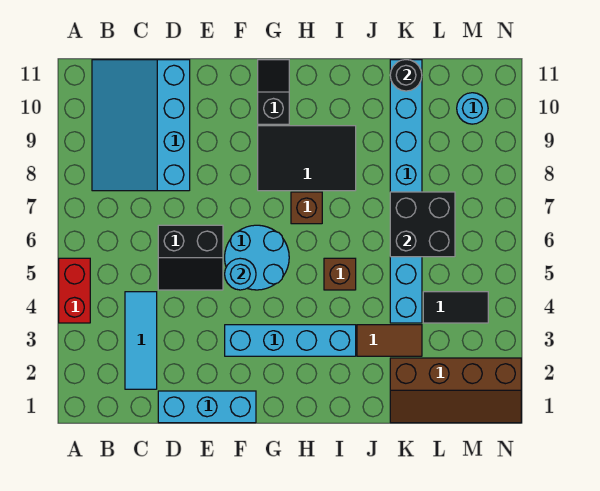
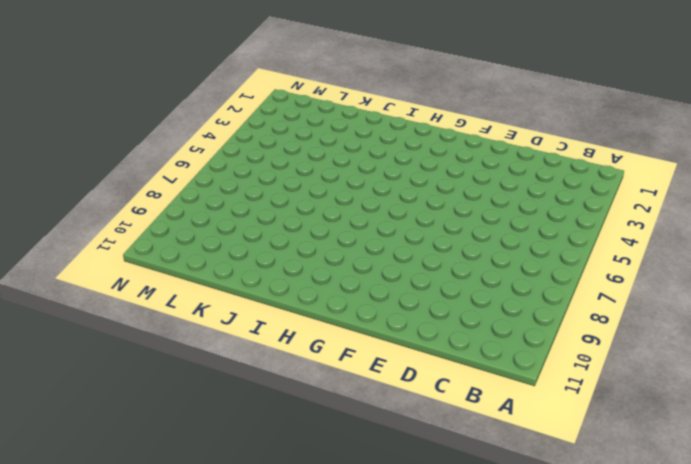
none -> red brick A4:A5 level 1
none -> cyan slope B8:D11 level 1 top D
none -> cyan tile C2:C4 level 1

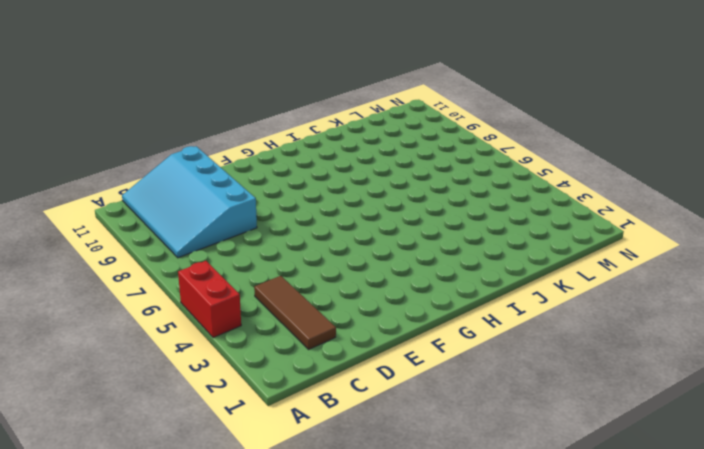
brown tile C2:C4 level 1 -> cyan tile C2:C4 level 1
none -> cyan brick D1:F1 level 1
none -> black slope D5:E6 level 1 top 6
none -> cyan brick F3:I3 level 1

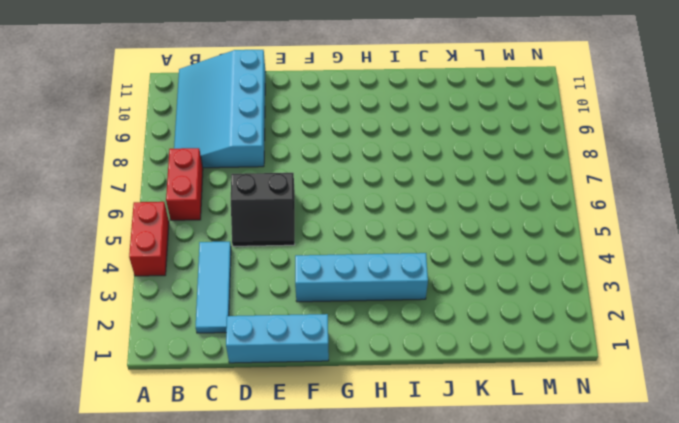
red brick B6:B7 level 1 -> none
none -> cyan round brick F5:G6 level 1
none -> black tile G8:I9 level 1
none -> black slope G10:G11 level 1 top 10

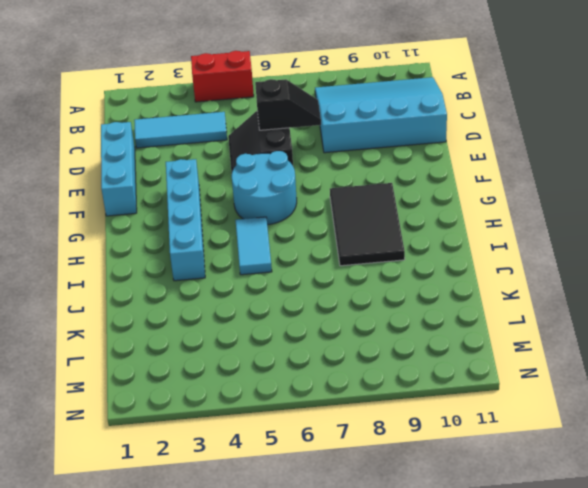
black slope D6:D7 level 2 top 6 -> black slope G10:G11 level 1 top 10
cyan tile H5:I5 level 1 -> brown brick I5 level 1
none -> brown brick H7 level 1
none -> brown tile J3:K3 level 1
none -> brown slope K1:N2 level 1 top 2

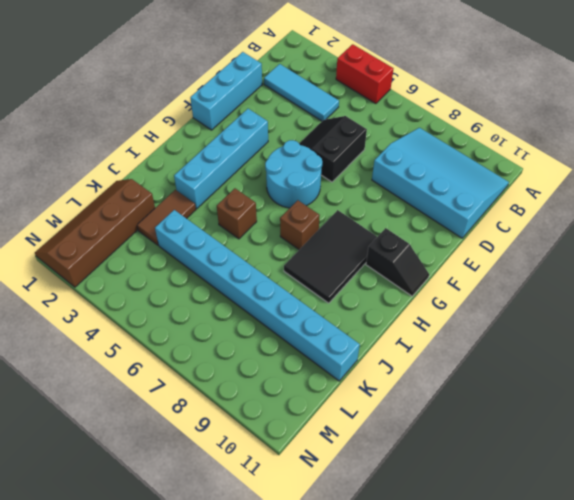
none -> black tile L4:M4 level 1
none -> cyan round brick M10 level 1
none -> cyan round brick F5 level 2

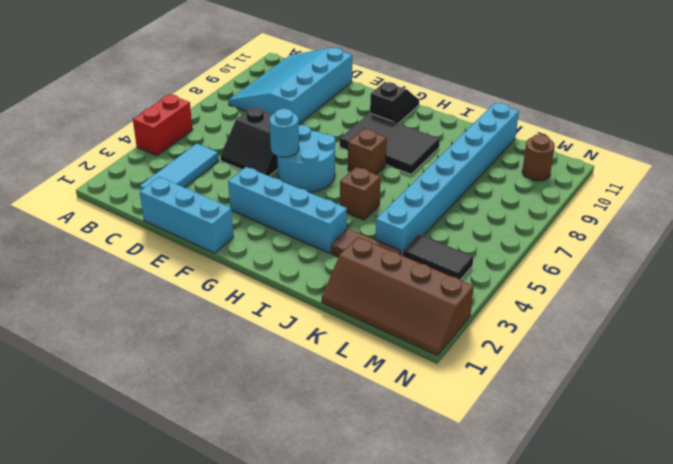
brown round brick M10 level 1 -> cyan round brick M10 level 1
none -> black brick K6:L7 level 2
none -> black round brick K11 level 2

